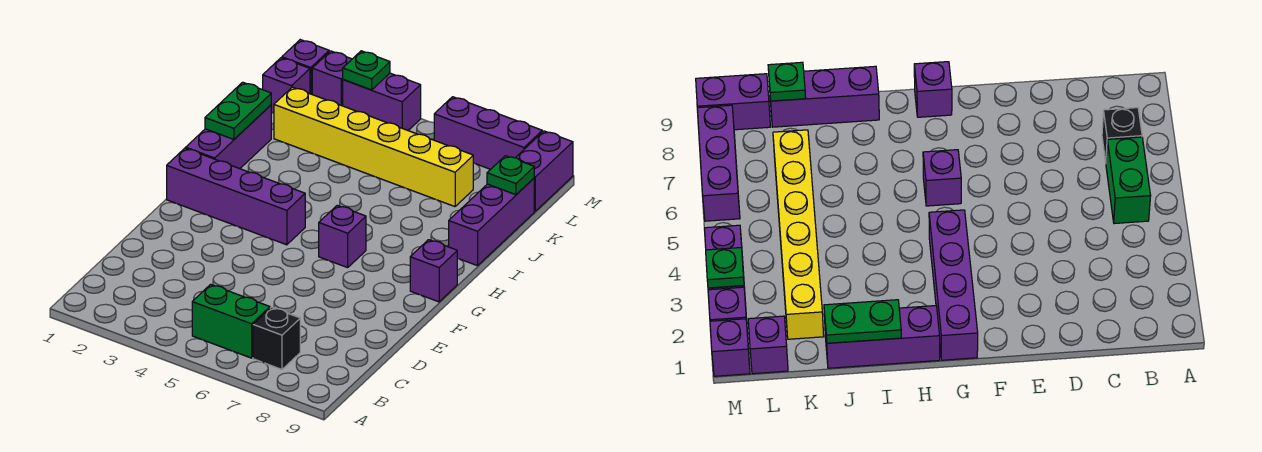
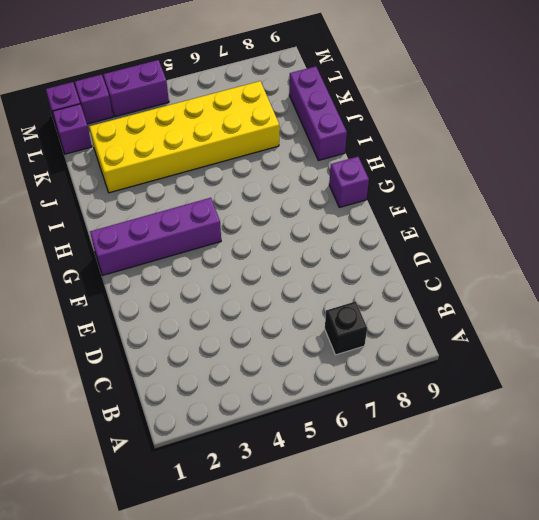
yellow brick J2:K7 level 1 -> yellow brick K2:K7 level 1
none -> green brick B5:B6 level 1
none -> purple brick G6 level 1
none -> purple brick H1:J1 level 1

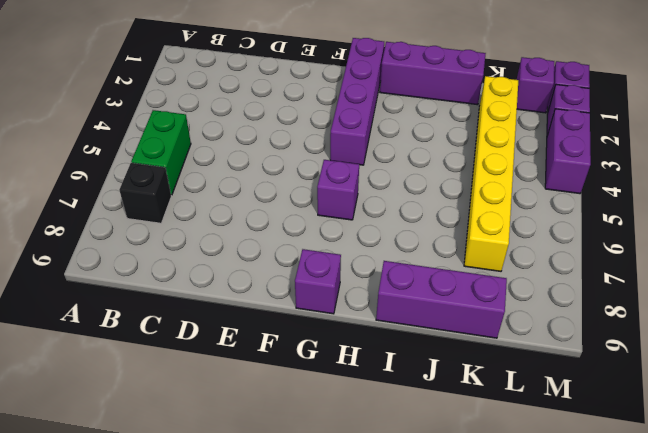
none -> purple brick L9:M9 level 1
none -> purple brick M6:M8 level 1
none -> green plate I1:J1 level 2

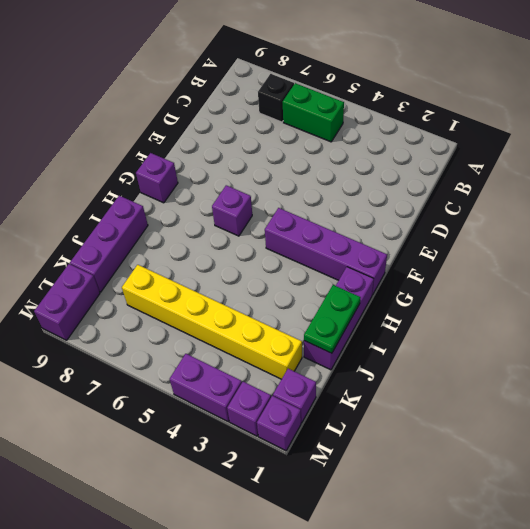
none -> purple brick M6:M8 level 1
none -> green plate K9 level 2
none -> green plate M3 level 2

